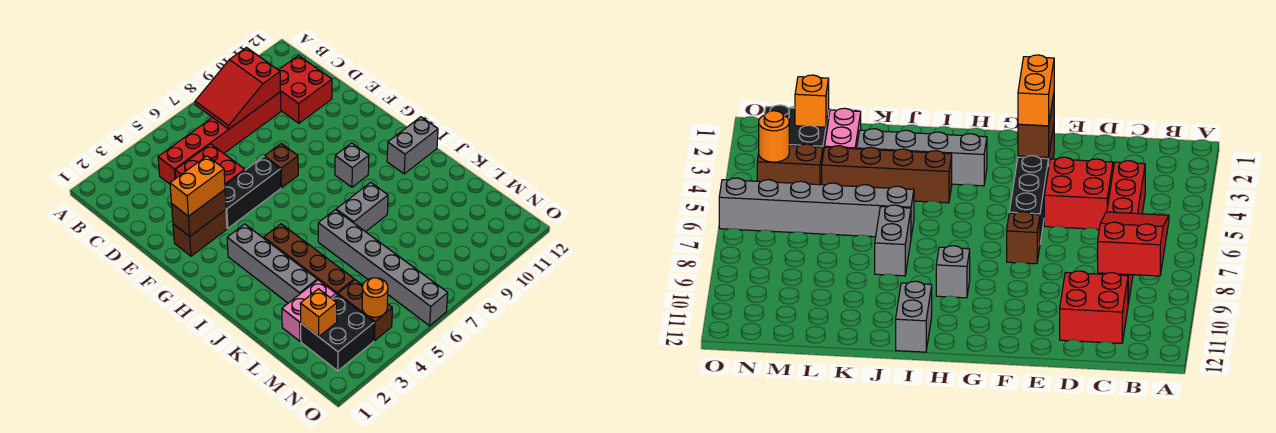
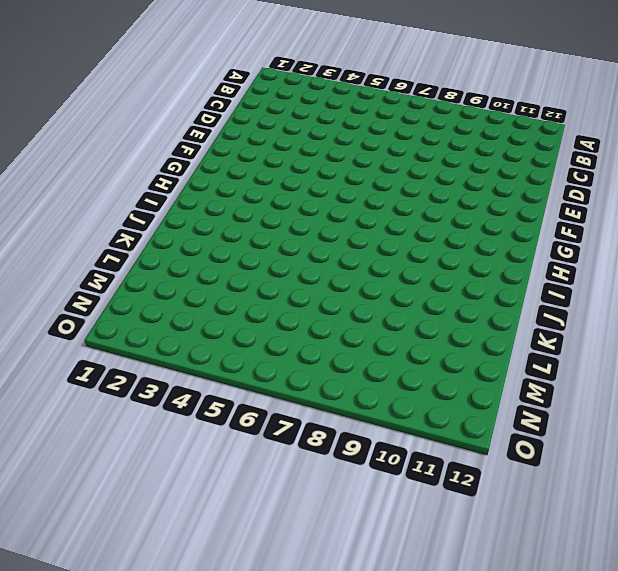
none -> red brick C4:C9 level 1
none -> red brick C10:D11 level 1
none -> red brick D4:E5 level 1

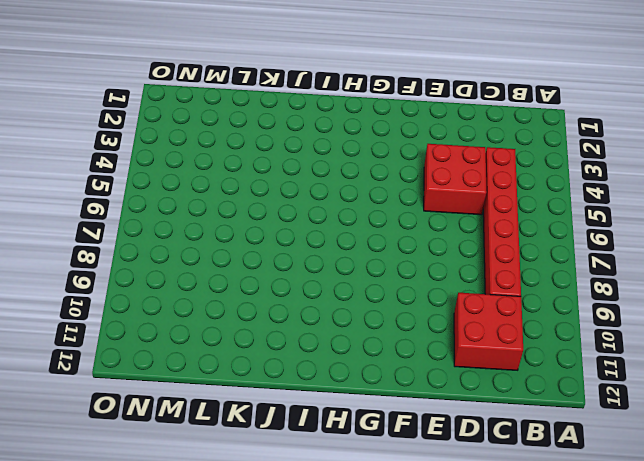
none -> brown brick F2:F3 level 1
none -> black brick F4:F6 level 1
none -> brown brick F7 level 1

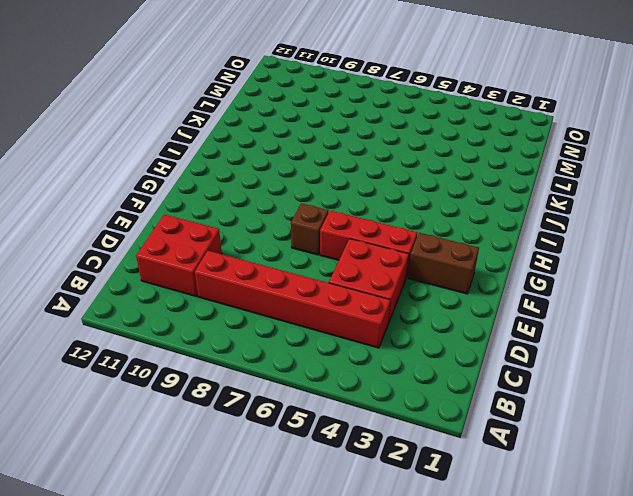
red brick F4:F6 level 1 -> black brick F4:F6 level 1
none -> grey brick H3:K3 level 1
none -> grey brick H9 level 1
none -> brown brick I4:L4 level 1

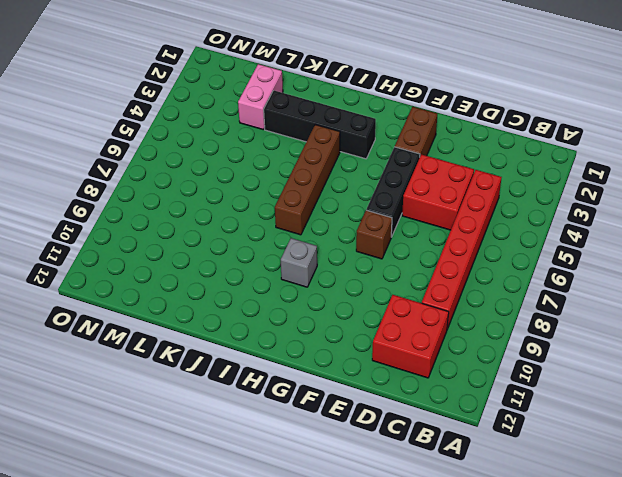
black brick H3:K3 level 1 -> grey brick H3:K3 level 1
brown brick I4:I7 level 1 -> brown brick I4:L4 level 1
none -> grey brick I11:I12 level 1
none -> grey brick J6:O6 level 1
none -> grey brick J7:J8 level 1

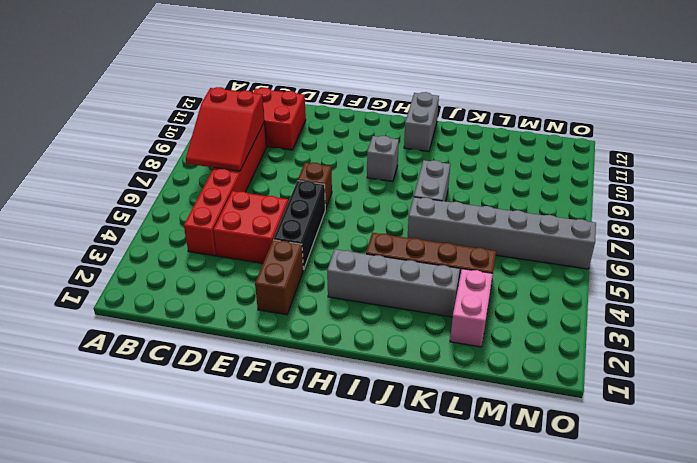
none -> black brick M2:N3 level 1
none -> brown brick M4:N4 level 1
none -> brown brick F2:F3 level 2

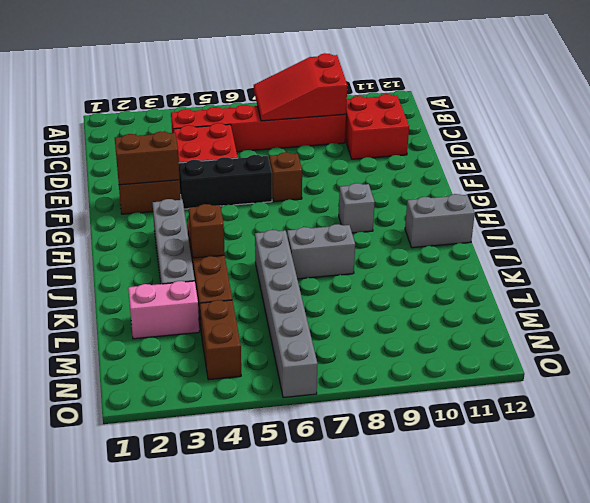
brown brick J4 level 2 -> none
none -> black brick M2:N3 level 1
none -> orange brick M2 level 2
none -> orange round brick N4 level 2

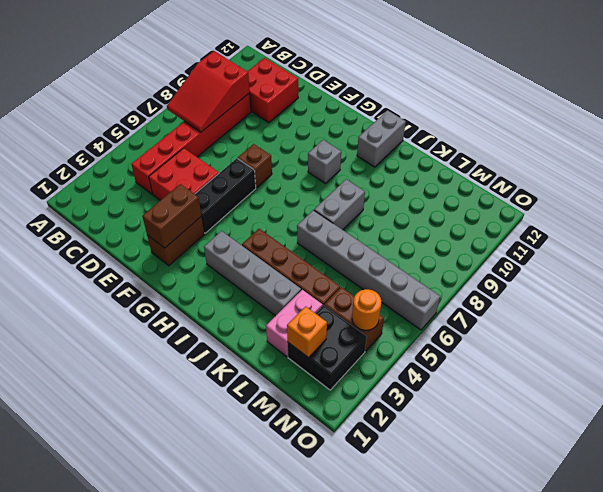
none -> orange brick F2:F3 level 3

